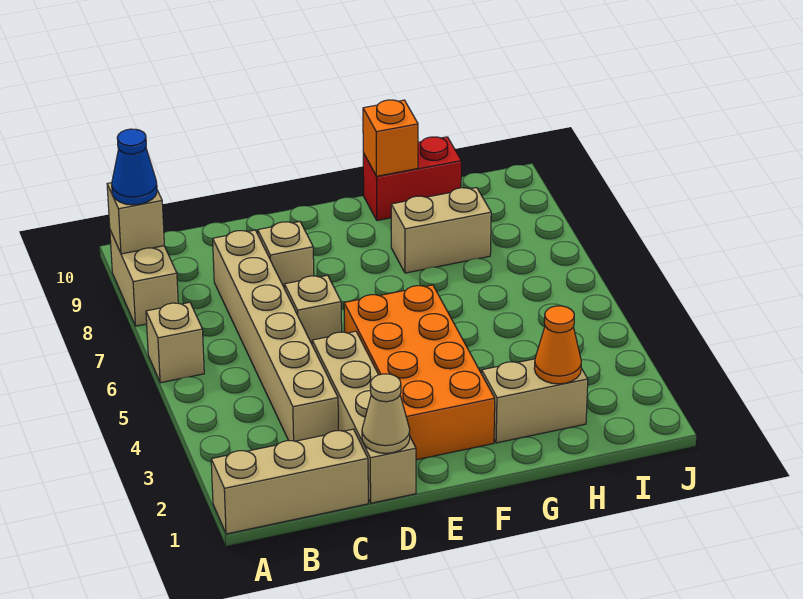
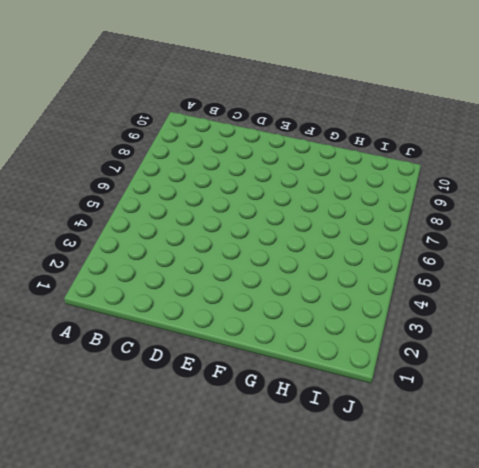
none -> tan brick A1:C1 level 1
none -> tan brick A6 level 1
none -> tan brick A8:A9 level 1

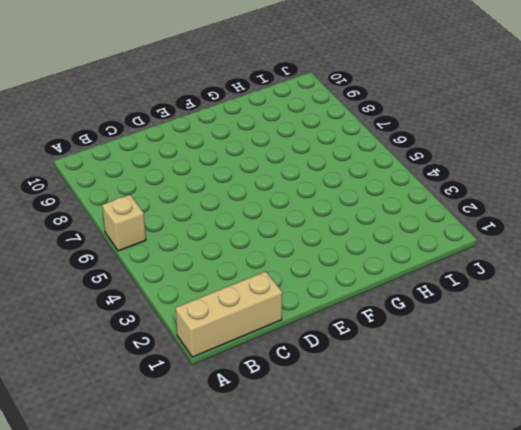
none -> tan brick A8:A9 level 1
none -> tan brick C3:C8 level 1
none -> tan brick D1:D4 level 1

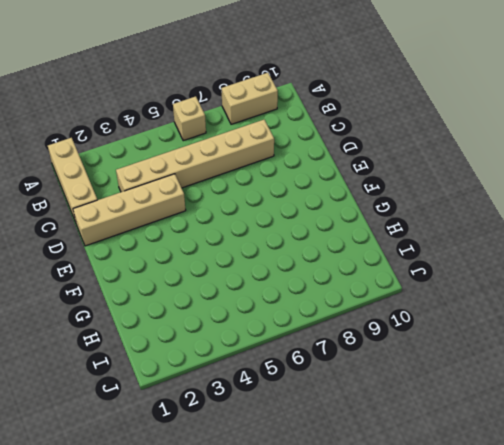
none -> tan brick D6 level 1
none -> tan brick D8 level 1
none -> orange brick E2:F5 level 1

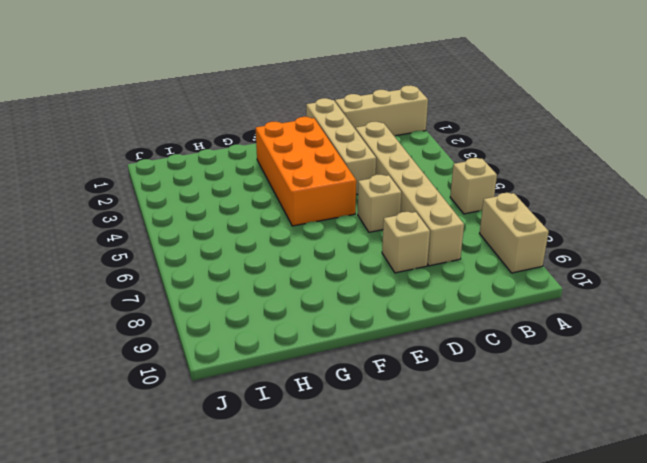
none -> tan brick G2:H2 level 1
none -> tan brick G8:H8 level 1
none -> red brick G10:H10 level 1

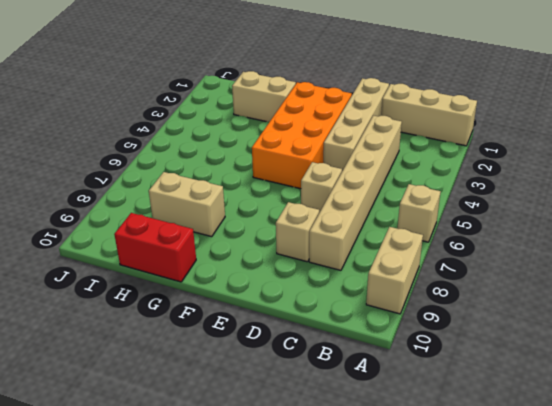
none -> tan brick A9 level 2
none -> tan cone D1 level 2
none -> orange brick G10 level 2

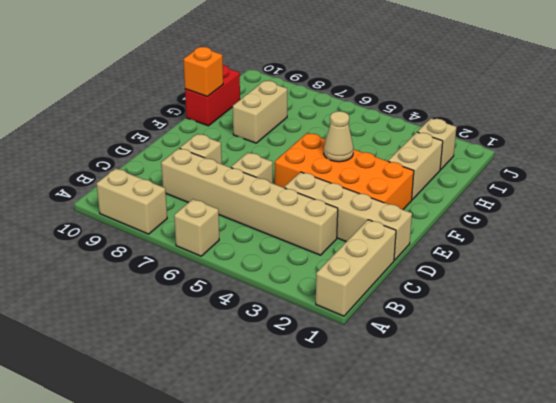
tan cone F4 level 2 -> tan cone D1 level 2
tan brick I2 level 1 -> tan brick A9 level 2
none -> orange cone H2 level 2
none -> blue cone A9 level 3

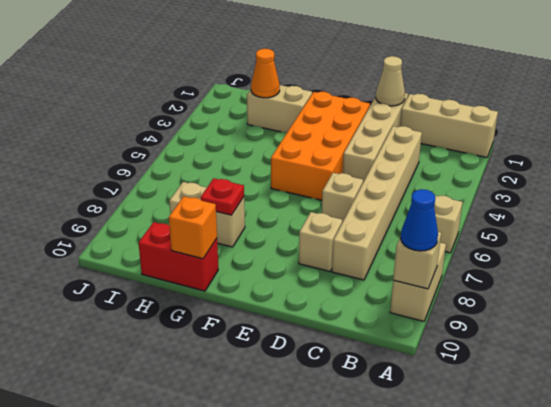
red plate G8 level 2 -> none

